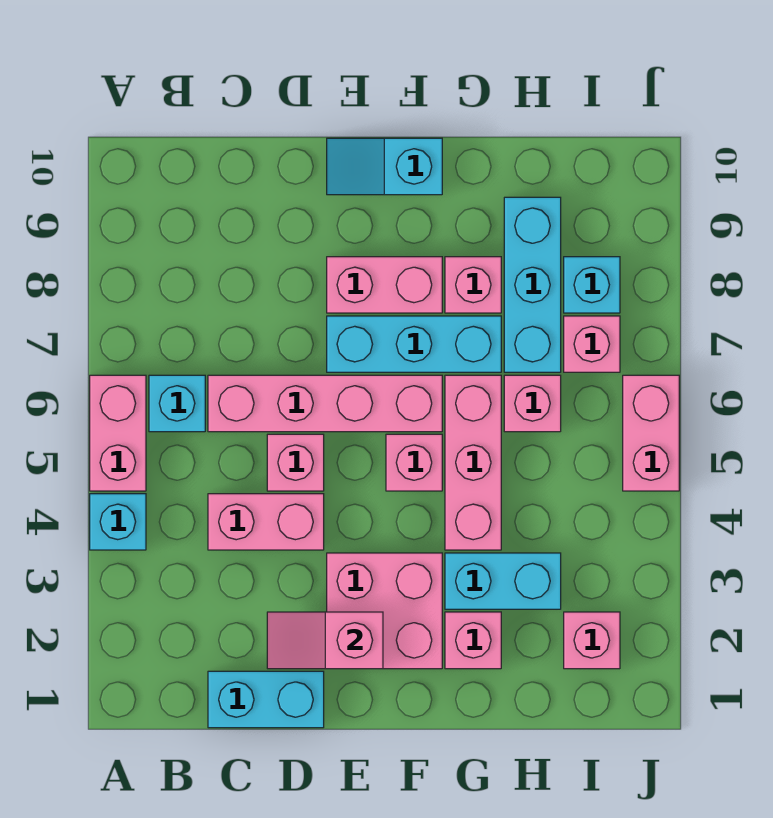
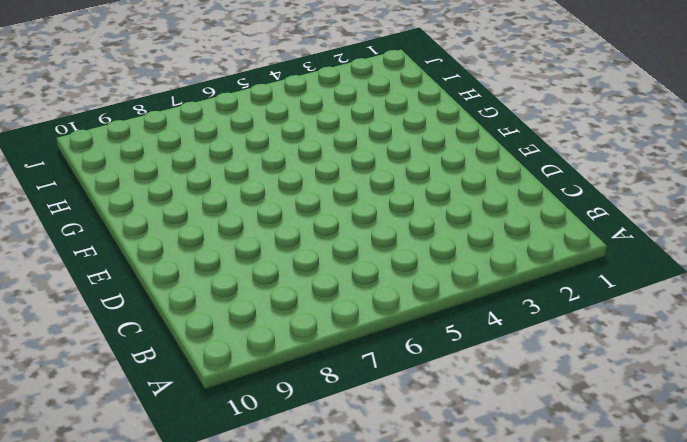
none -> cyan brick A4 level 1
none -> pink brick A5:A6 level 1
none -> cyan brick B6 level 1

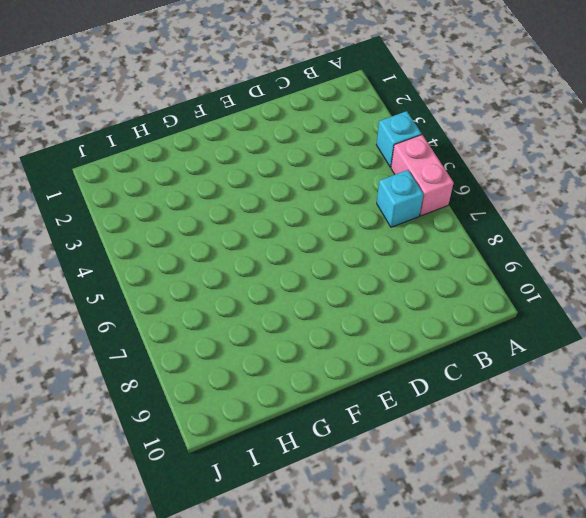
none -> cyan brick C1:D1 level 1
none -> pink brick C4:D4 level 1
none -> pink brick C6:F6 level 1

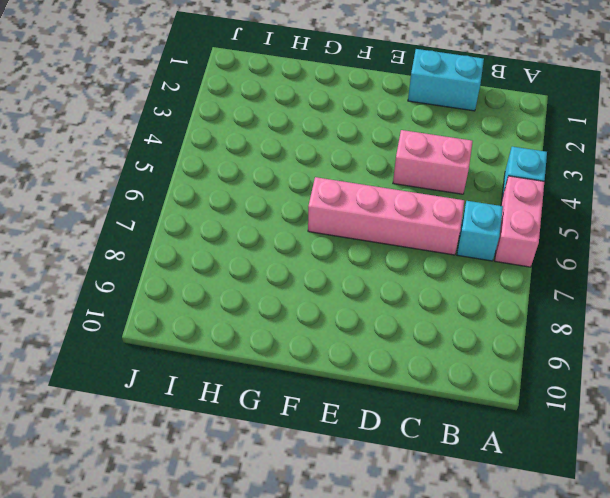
none -> pink brick D5 level 1
none -> pink brick E2:F3 level 1
none -> cyan brick E7:G7 level 1

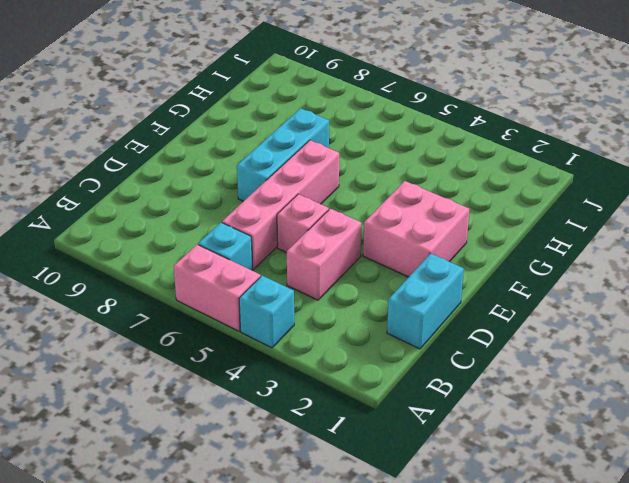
none -> pink brick E8:F8 level 1
none -> cyan slope E10:F10 level 1 top F
none -> pink brick F5 level 1

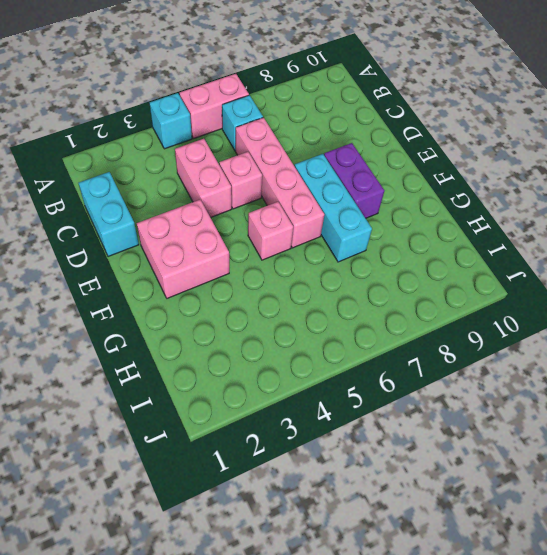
purple brick E8:F8 level 1 -> pink brick E8:F8 level 1
none -> cyan slope E10:F10 level 1 top F
none -> pink brick G2 level 1
none -> cyan brick G3:H3 level 1

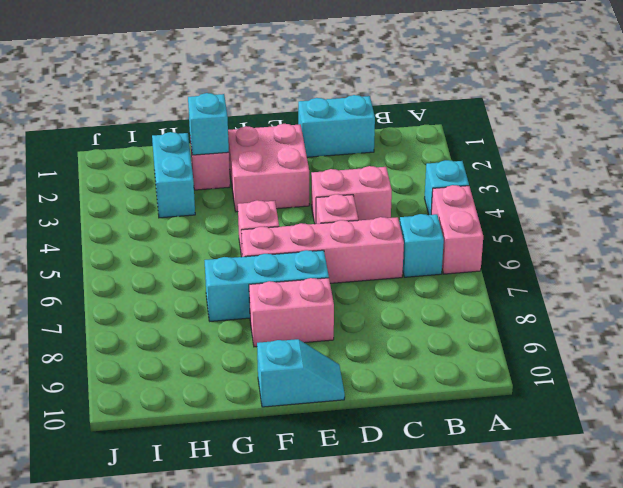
cyan brick G2 level 2 -> cyan brick I8 level 1
cyan brick H2:H3 level 1 -> cyan brick G3:H3 level 1
none -> pink brick G4:G6 level 1
none -> pink brick G8 level 1
none -> pink brick H6 level 1

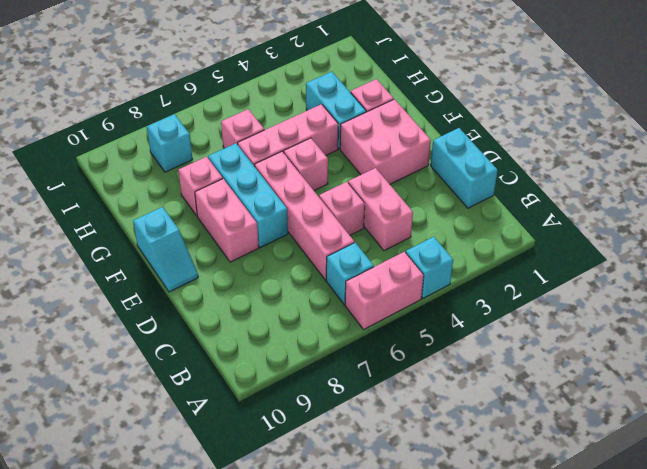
none -> cyan brick H7:H9 level 1
none -> pink brick I2 level 1
none -> pink brick I7 level 1

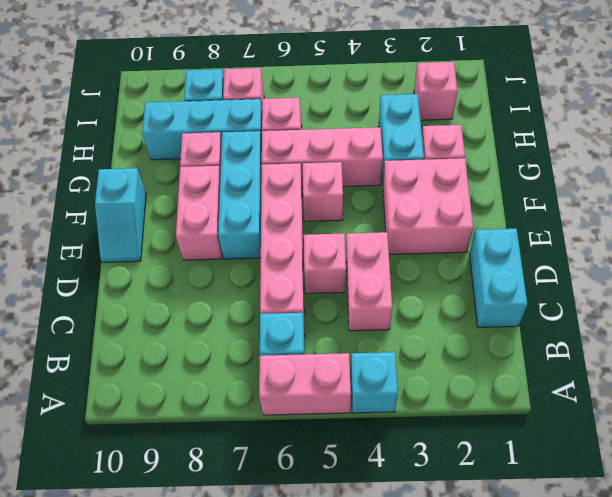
none -> pink brick J5:J6 level 1
none -> pink slope D2:E2 level 2 top E

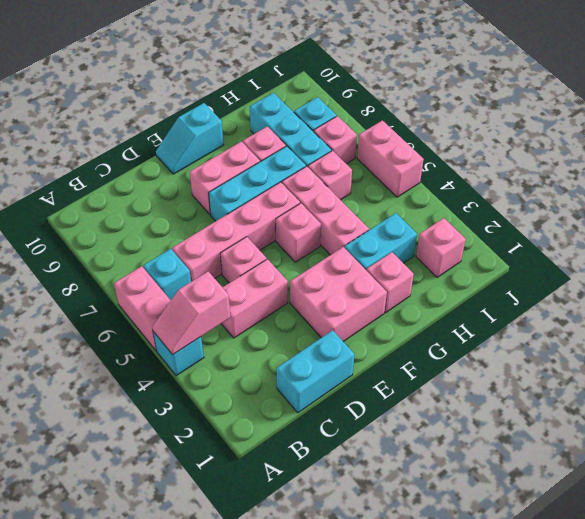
pink slope A4:B4 level 2 top B -> pink slope D2:E2 level 2 top E

